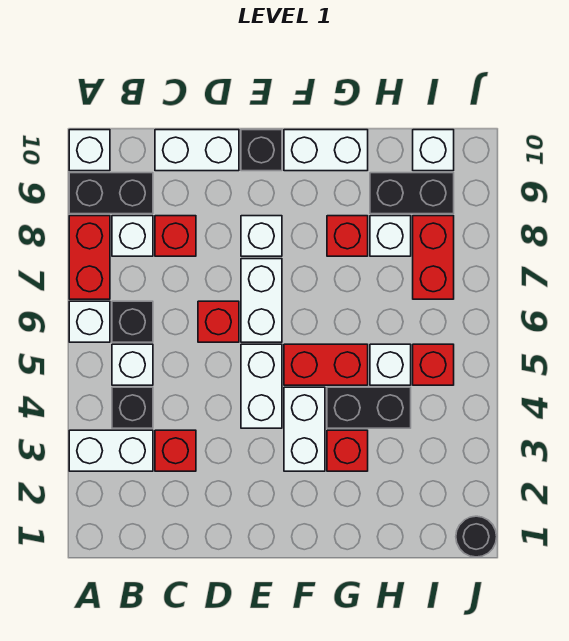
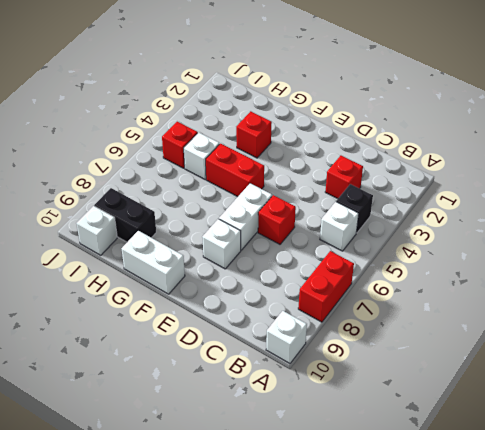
none -> white brick A3:B3 level 1
none -> white brick A6 level 1
none -> black brick A9:B9 level 1
none -> black brick B6 level 1

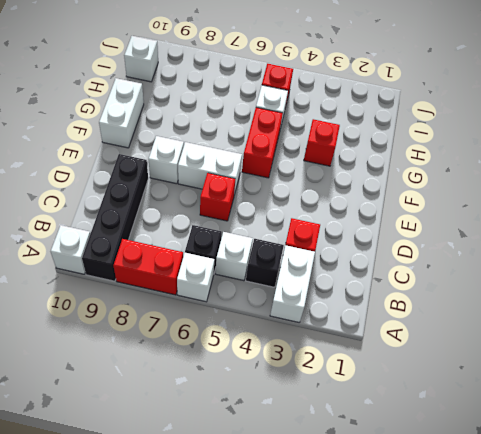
black brick A9:D9 level 1 -> black brick A9:B9 level 1
none -> white brick B8 level 1
none -> red brick C8 level 1
none -> white brick C10:D10 level 1
none -> white brick E4:E5 level 1

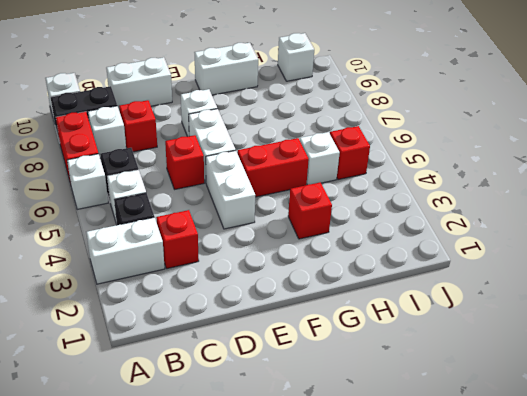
none -> black brick E10 level 1
none -> white brick F3:F4 level 1
none -> black brick G4:H4 level 1
none -> red brick G8 level 1

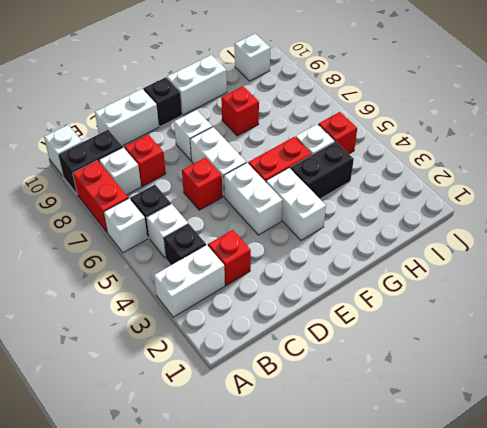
none -> red brick G3 level 1
none -> white brick H8 level 1
none -> black brick H9:I9 level 1
none -> red brick I7:I8 level 1

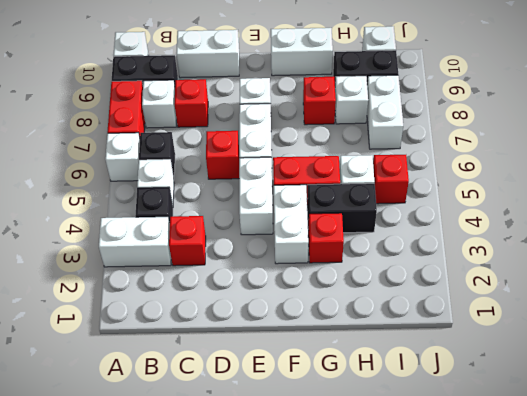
white brick I7:I8 level 1 -> red brick I7:I8 level 1
none -> black brick E10 level 1
none -> black round brick J1 level 1

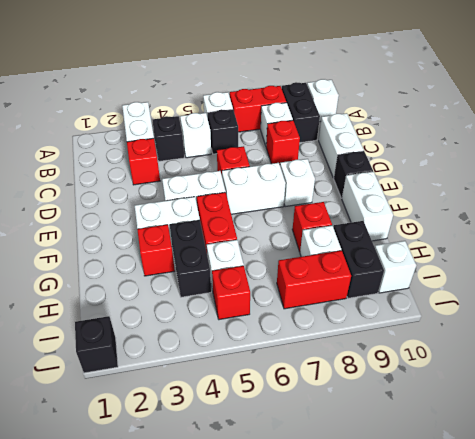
black brick J1 level 1 -> black round brick J1 level 1

